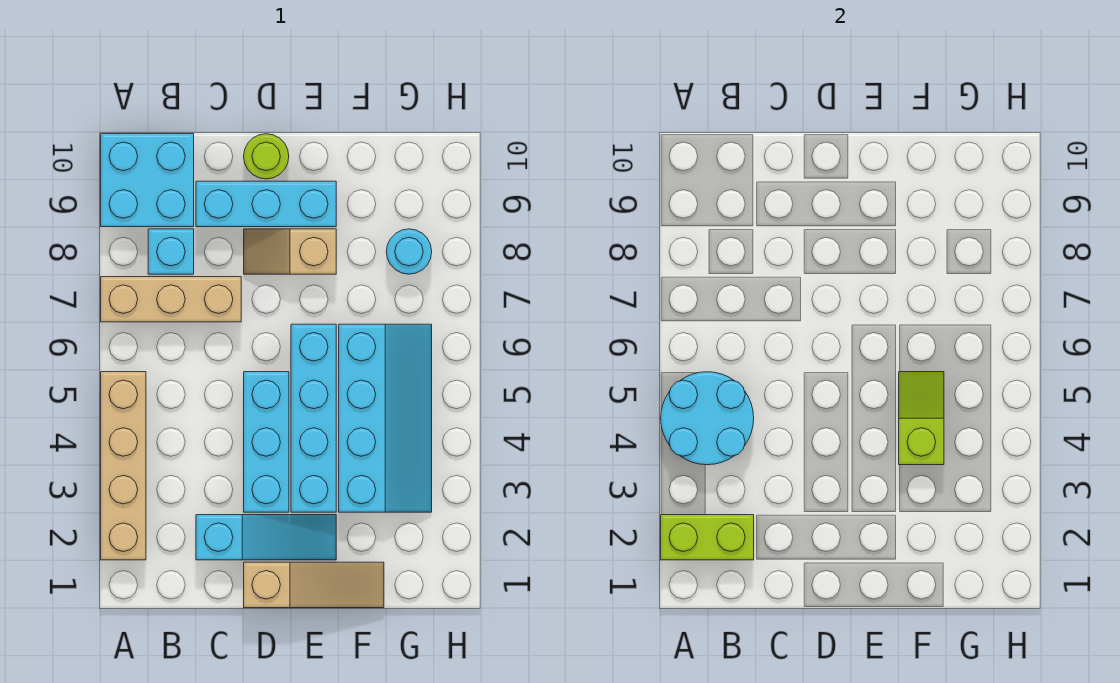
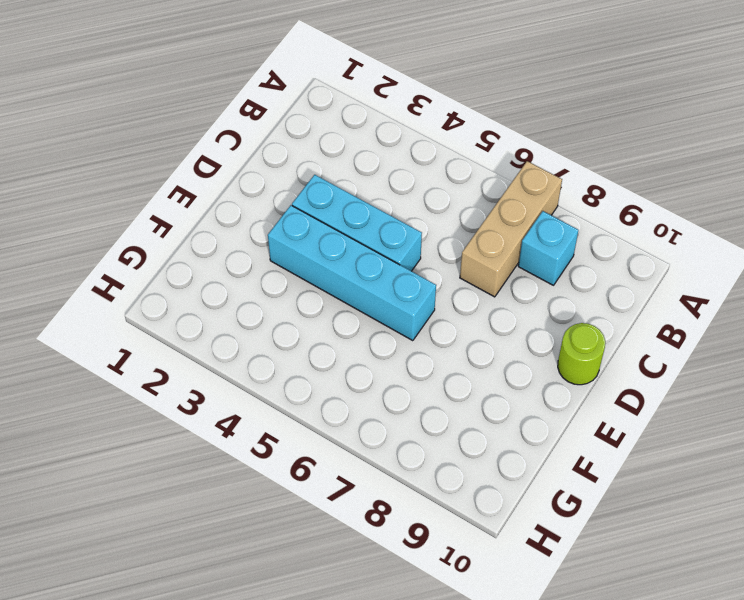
none -> tan brick A2:A5 level 1
none -> cyan brick A9:B10 level 1
none -> cyan slope C2:E2 level 1 top C

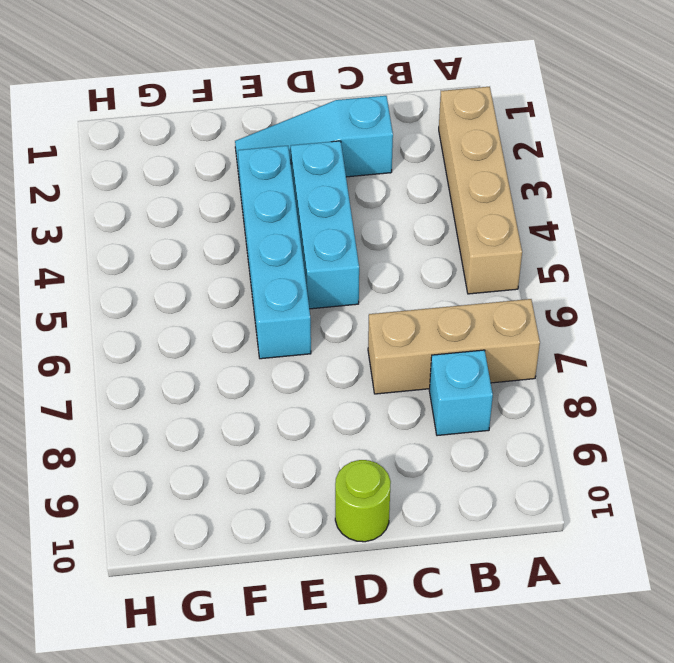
none -> cyan brick A9:B10 level 1
none -> cyan brick C9:E9 level 1
none -> tan slope D1:F1 level 1 top D

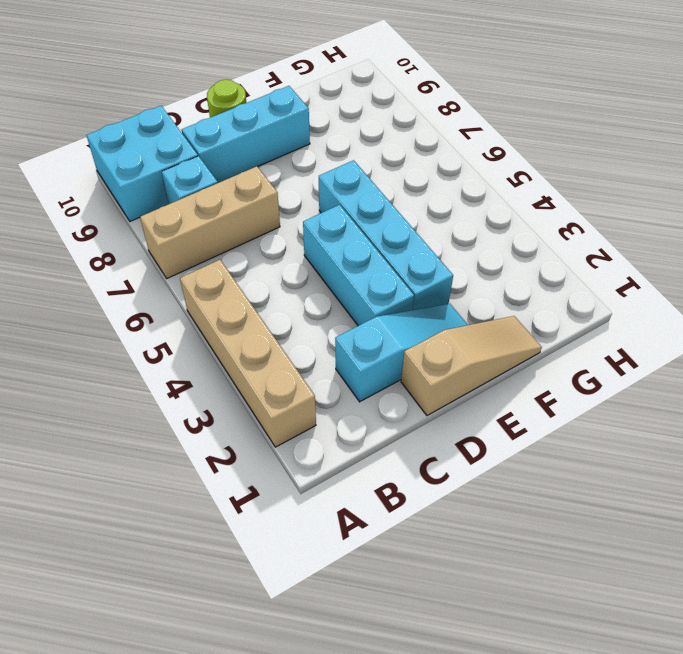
none -> tan slope D8:E8 level 1 top E
none -> cyan slope F3:G6 level 1 top F
none -> cyan round brick G8 level 1

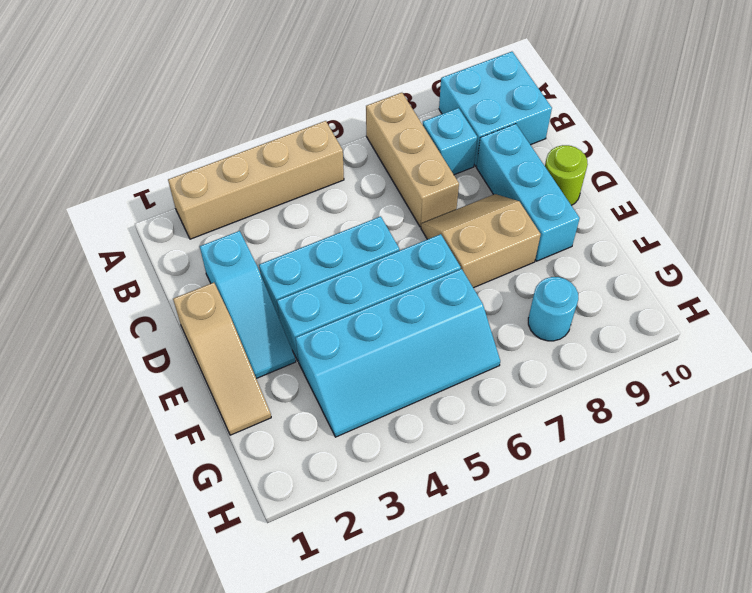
tan slope D7:E8 level 1 top E -> tan slope D8:E8 level 1 top E
none -> lime brick A2:B2 level 2
none -> cyan round brick A4:B5 level 2
none -> lime slope F4:F5 level 2 top 4

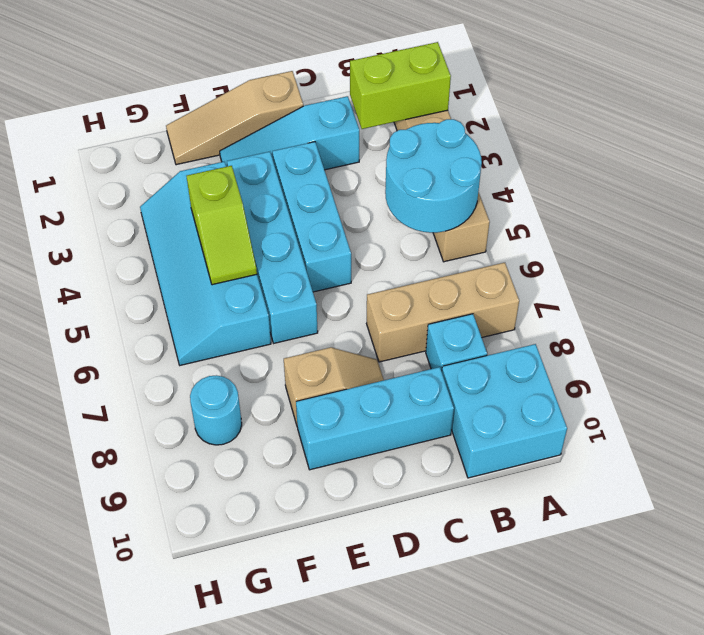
none -> lime round brick D10 level 1

